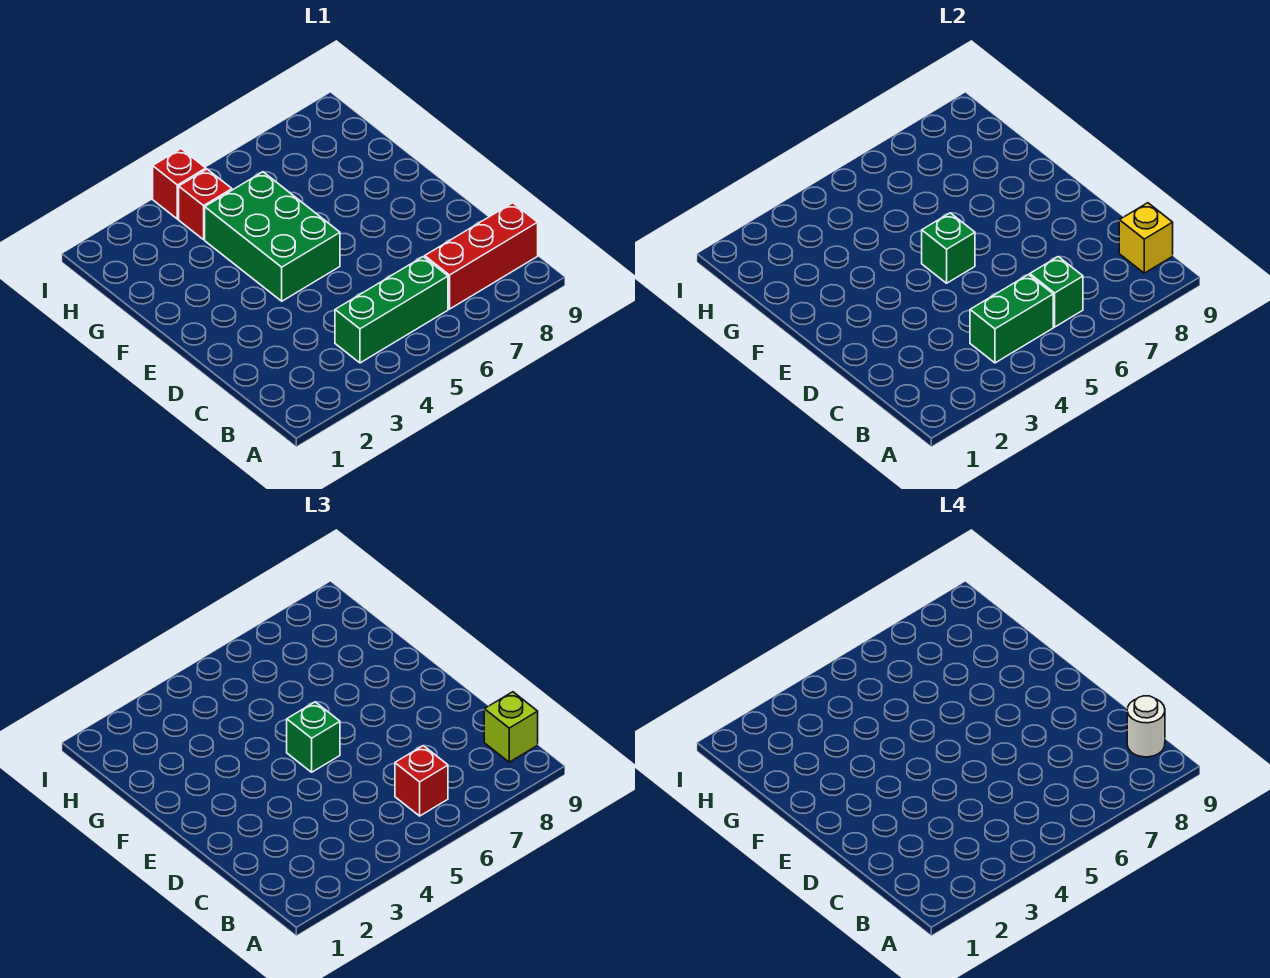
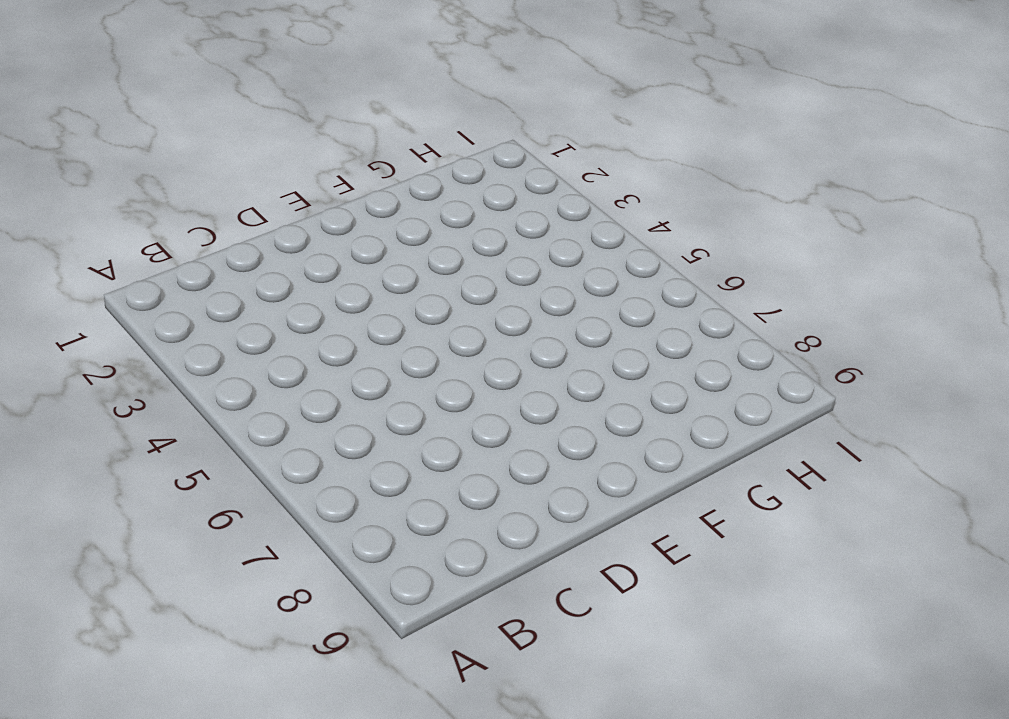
none -> green brick B4:B6 level 1
none -> red brick B7:B9 level 1
none -> green brick E4:G5 level 1

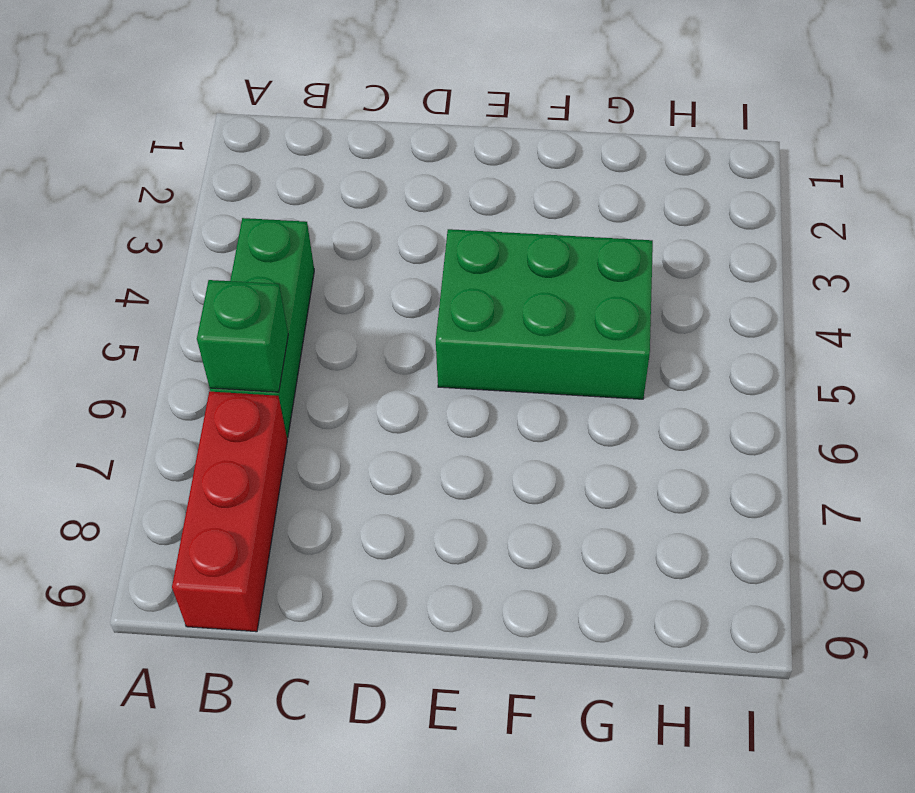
none -> red brick H4 level 1
none -> red brick I4 level 1
none -> green brick B4:B5 level 2

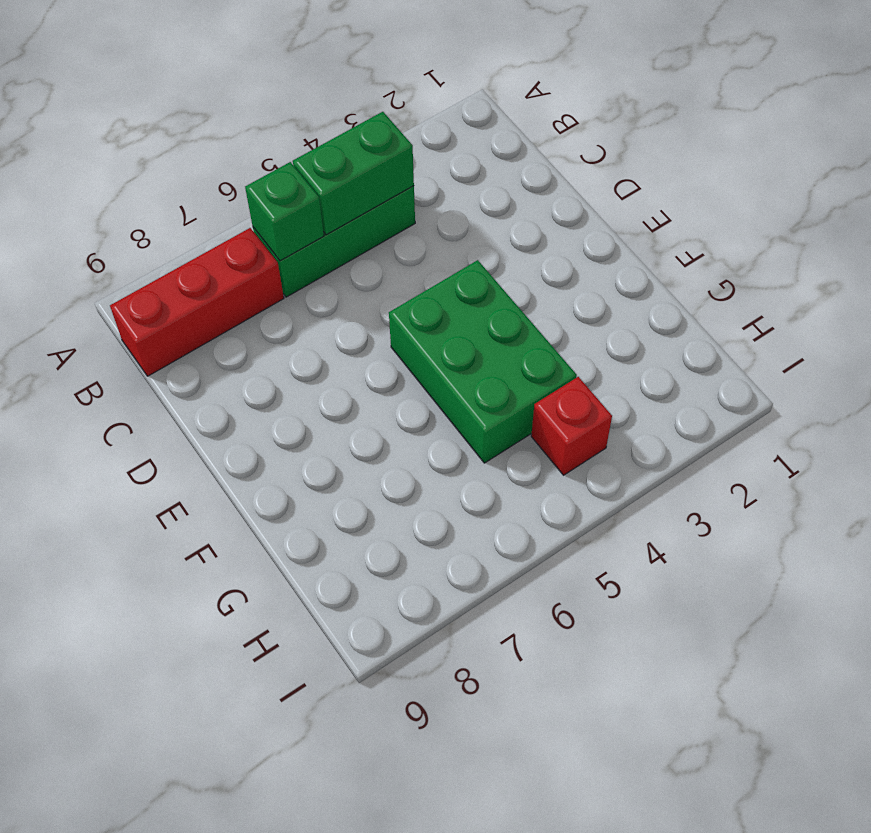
none -> red brick I4 level 1
none -> yellow brick B9 level 2
none -> green brick E5 level 2

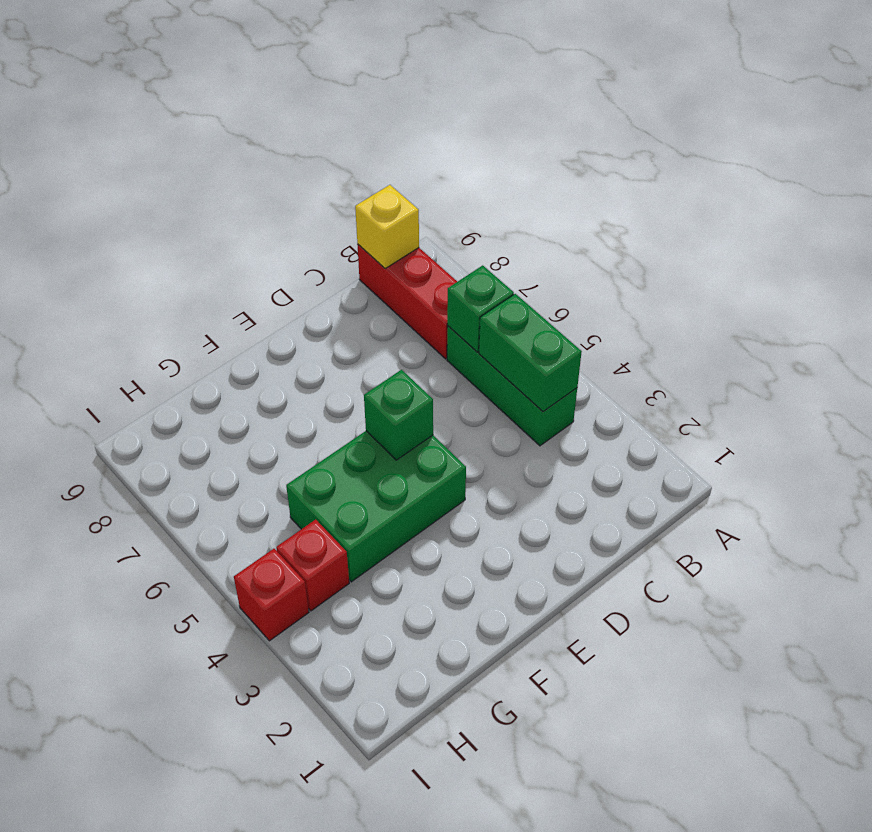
none -> red brick B6 level 3
none -> lime brick B9 level 3
none -> green brick E5 level 3

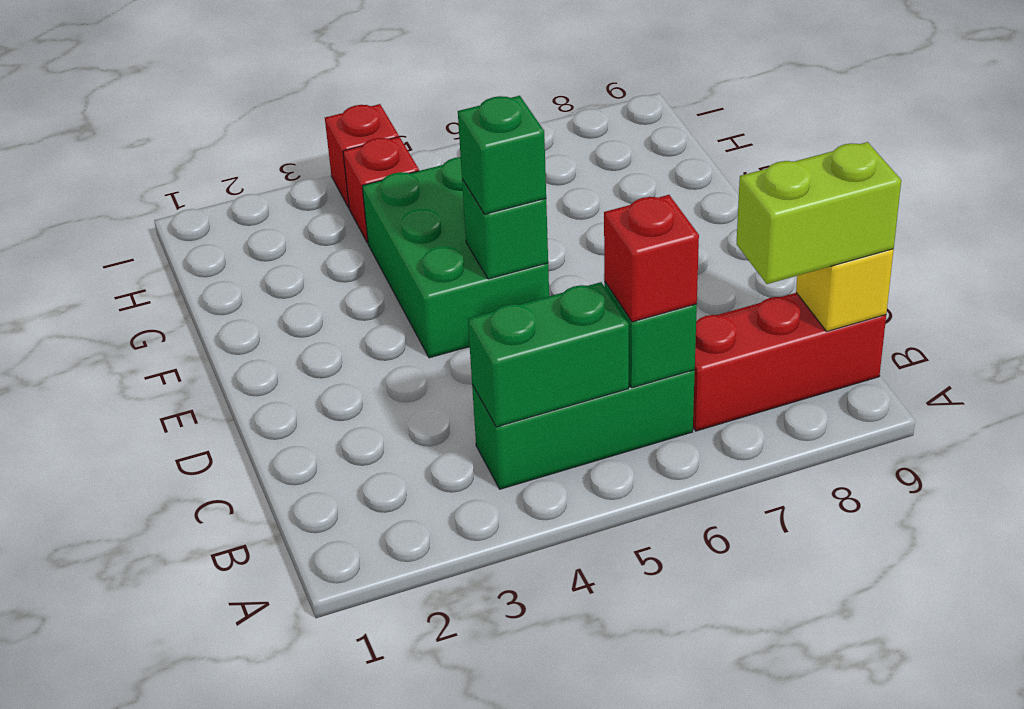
lime brick B8:B9 level 3 -> lime brick B9 level 3
none -> white round brick B9 level 4

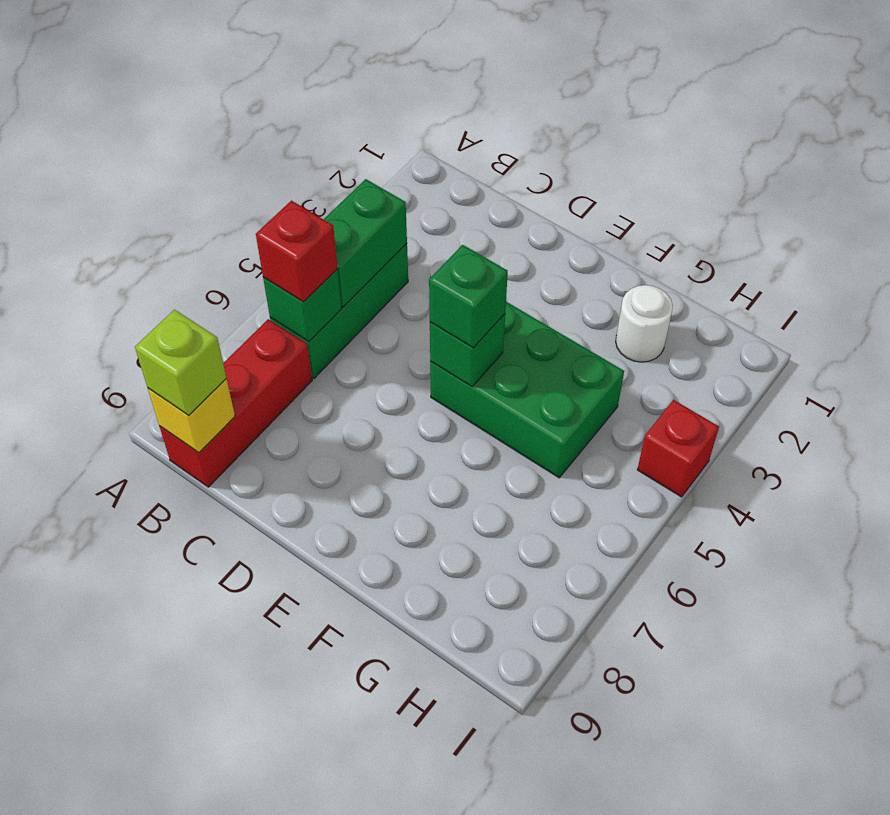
white round brick G2 level 1 -> white round brick B9 level 4
none -> red brick H4 level 1

